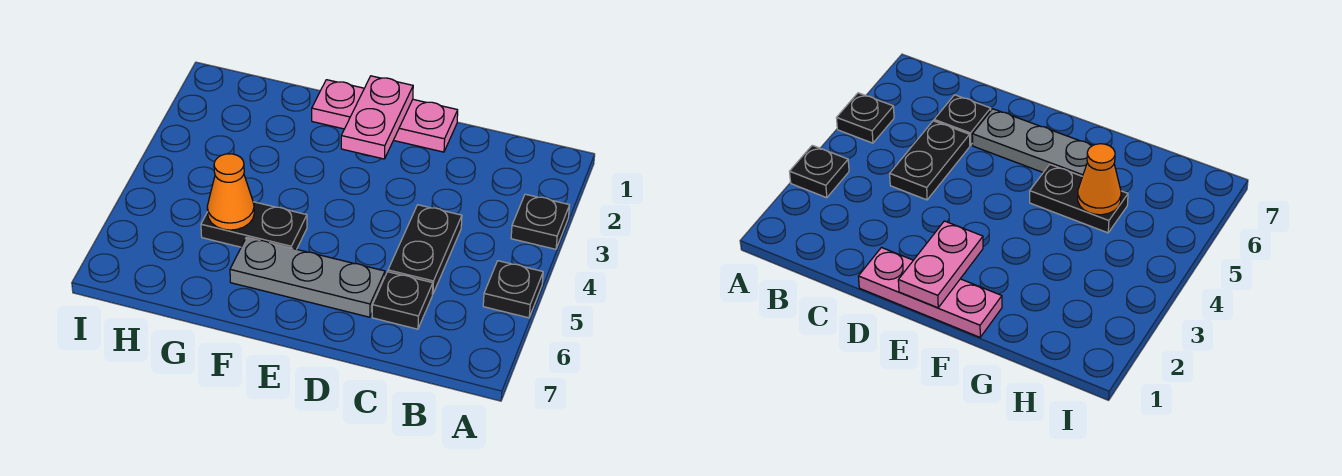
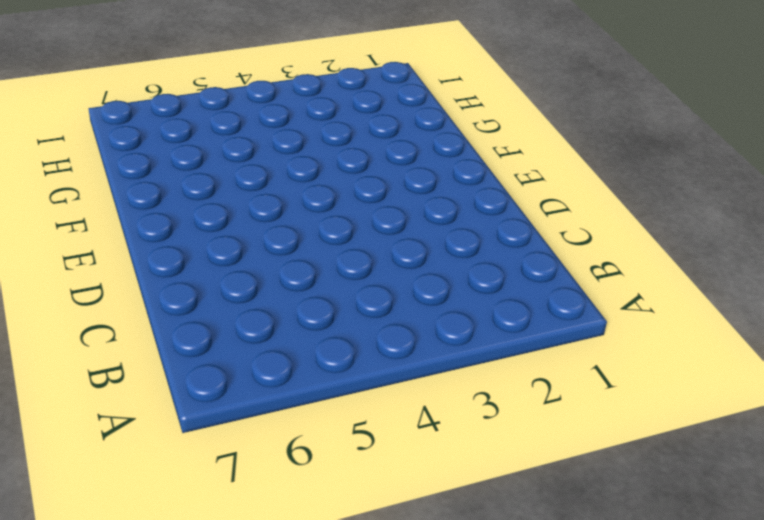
none -> black plate A3 level 1
none -> black plate A5 level 1

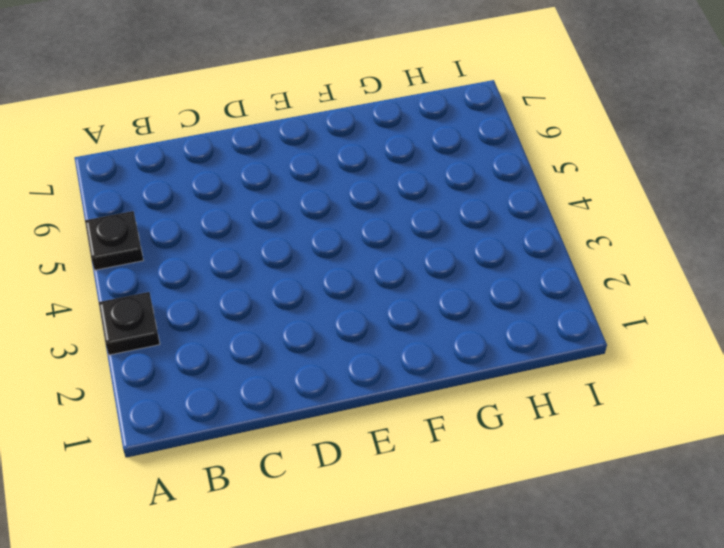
none -> black plate C4:C5 level 1
none -> black plate C6 level 1

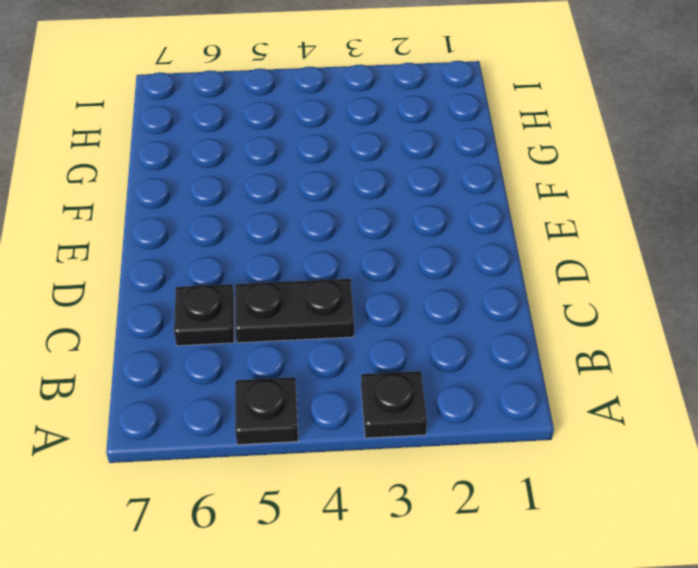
none -> pink plate D1:F1 level 1
none -> grey plate D6:F6 level 1

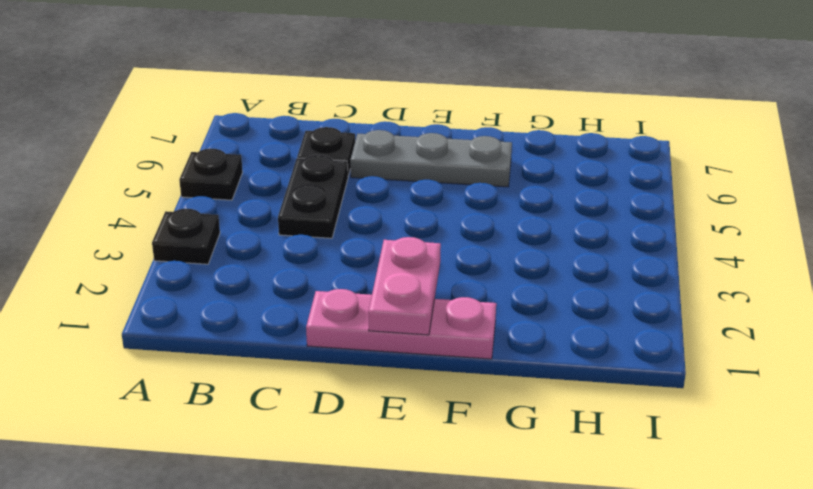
none -> black plate F5:G5 level 1
none -> orange cone G5 level 2

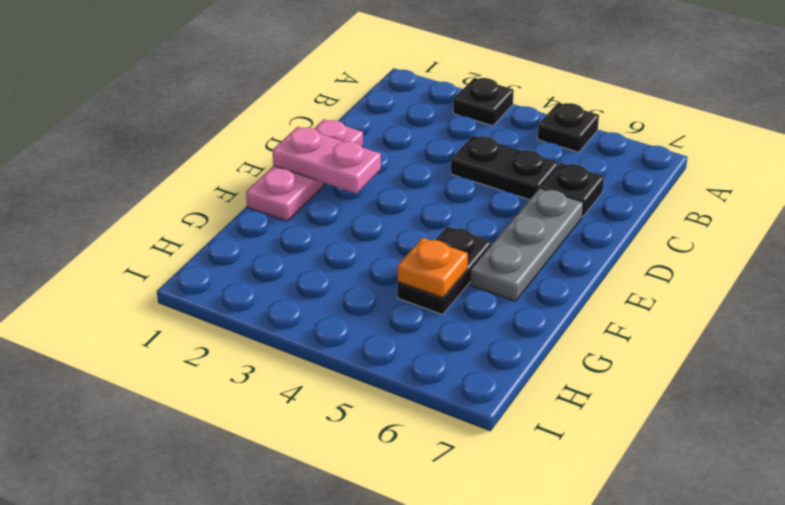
orange plate G5 level 2 -> orange cone G5 level 2

